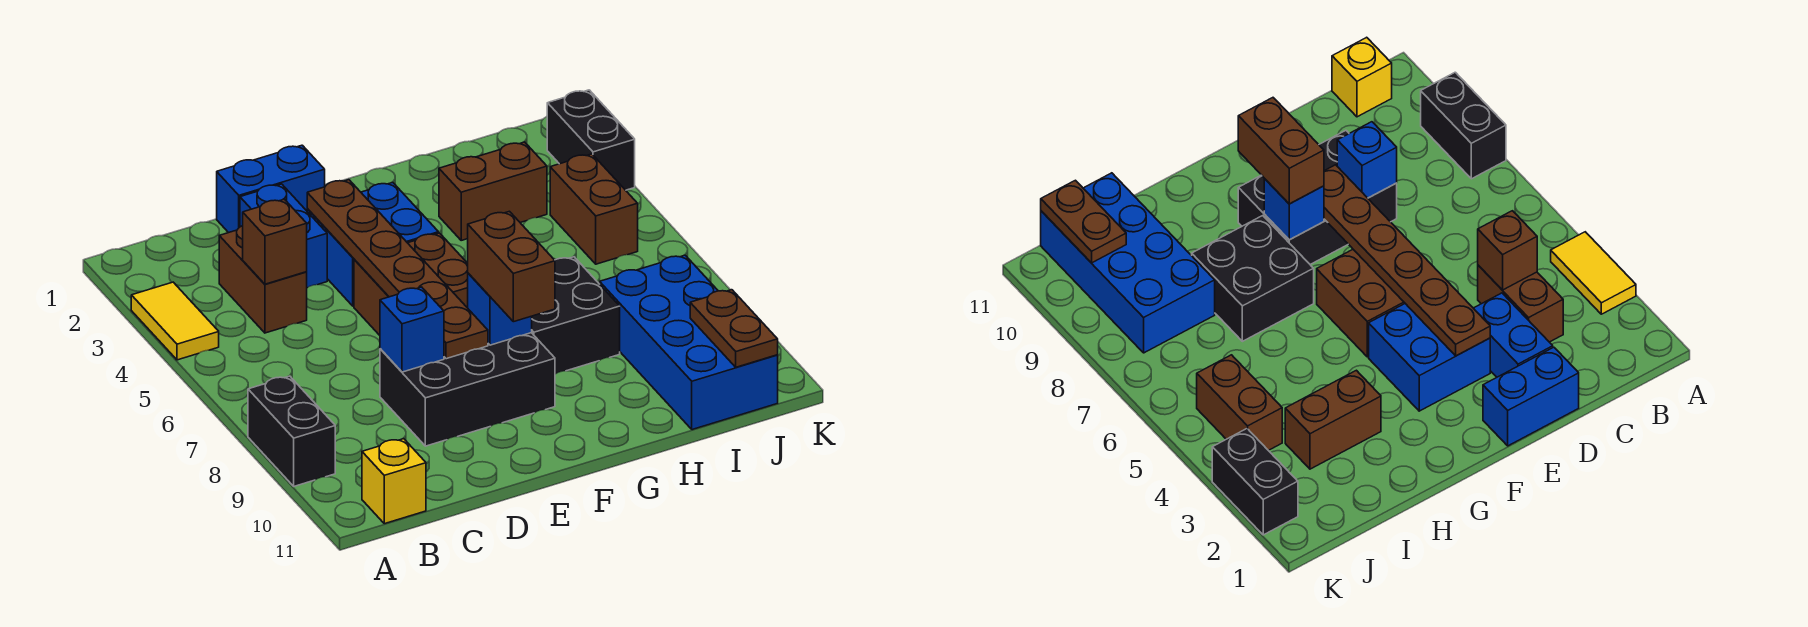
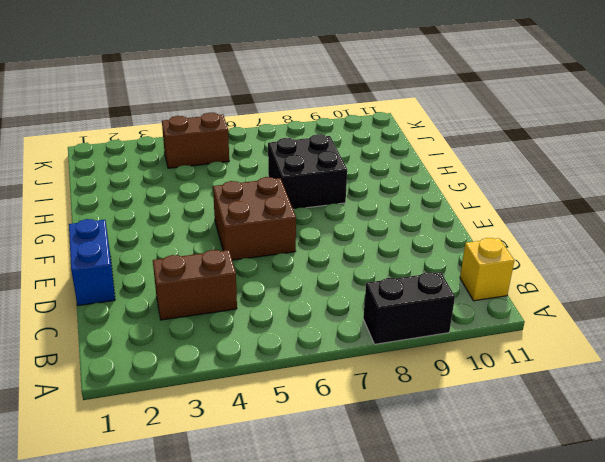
none -> yellow tile A3:A4 level 1
none -> blue brick D2:D3 level 1
none -> black brick D8:F9 level 1

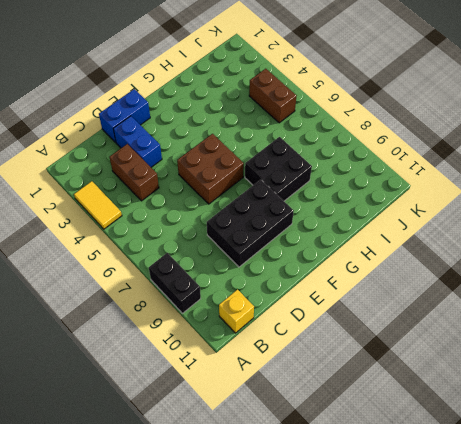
none -> blue brick E3:F4 level 1
none -> brown brick H3:I3 level 1
none -> blue brick I8:J11 level 1

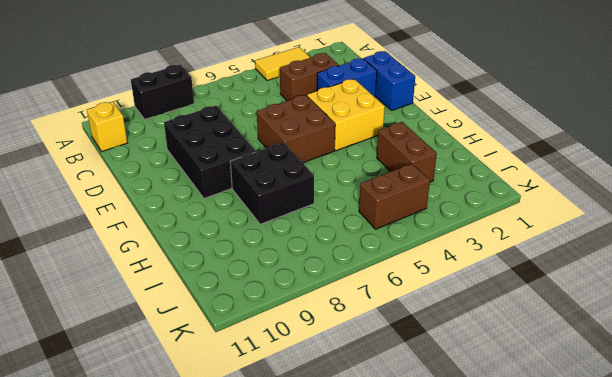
yellow brick E3:F4 level 1 -> blue brick E3:F4 level 1
none -> blue brick I8:J11 level 1
none -> black brick K2:K3 level 1
none -> brown brick C4 level 2

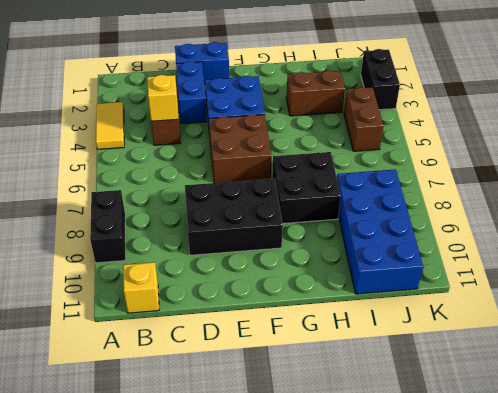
yellow brick C4 level 2 -> brown brick C4 level 2
none -> blue brick D8 level 2
none -> brown plate E3:E8 level 2
none -> blue brick F8 level 2

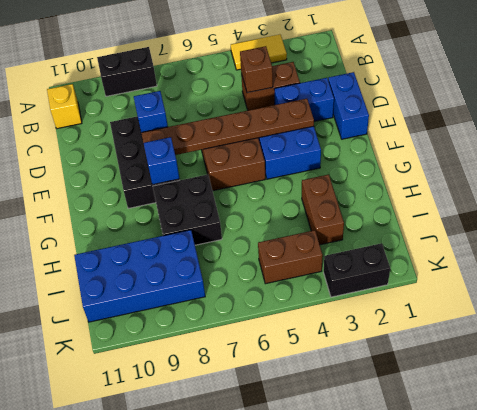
none -> brown plate J10:J11 level 2
none -> brown brick F8:F9 level 3

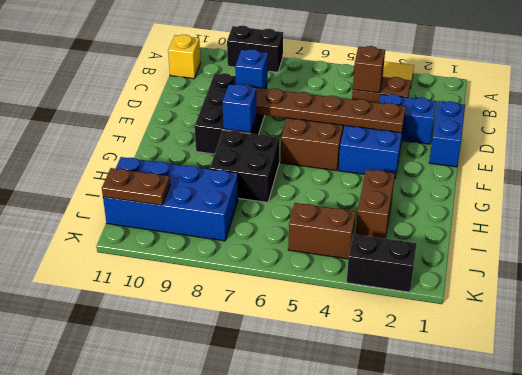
none -> brown brick F8:F9 level 3

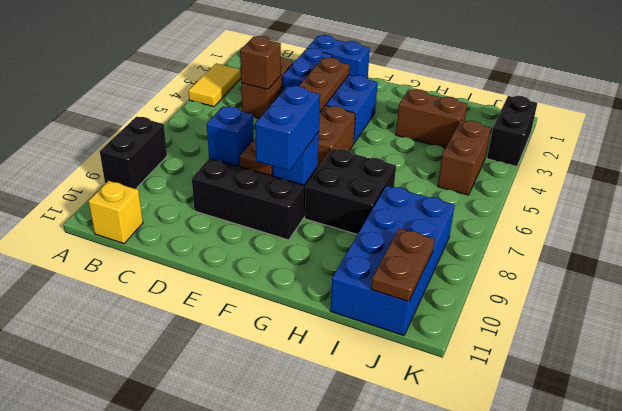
blue brick F8:F9 level 3 -> brown brick F8:F9 level 3

